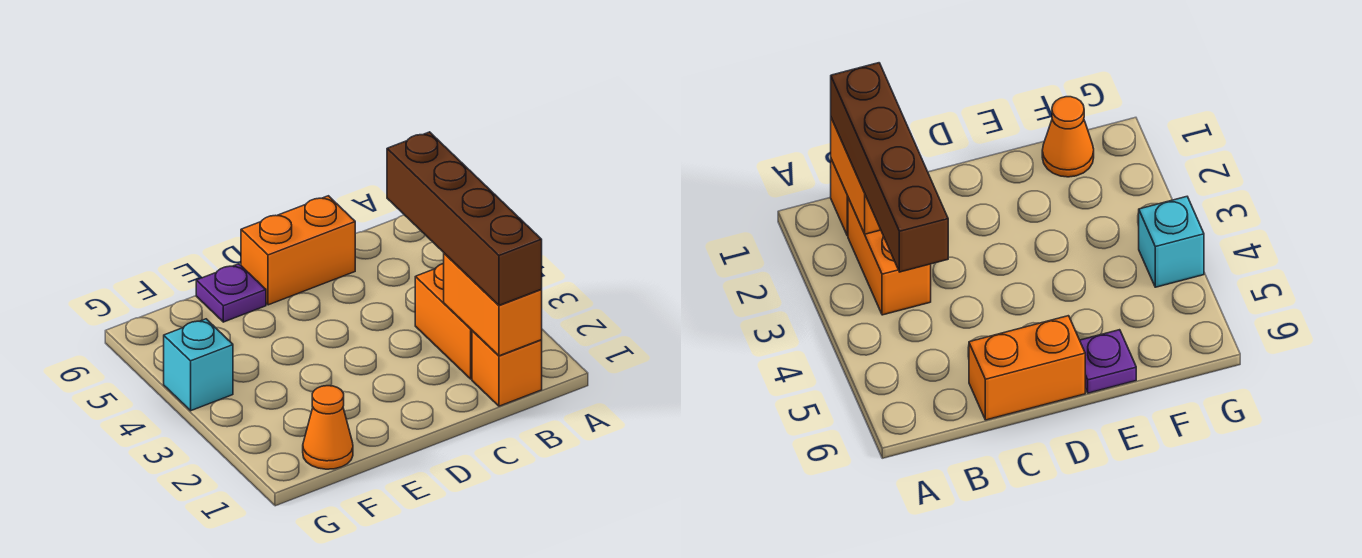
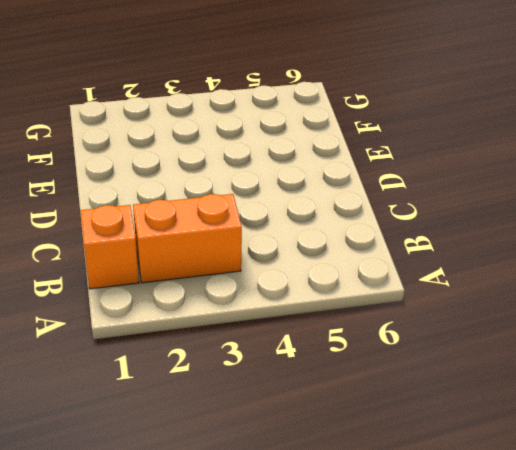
none -> orange brick C6:D6 level 1
none -> purple plate E6 level 1

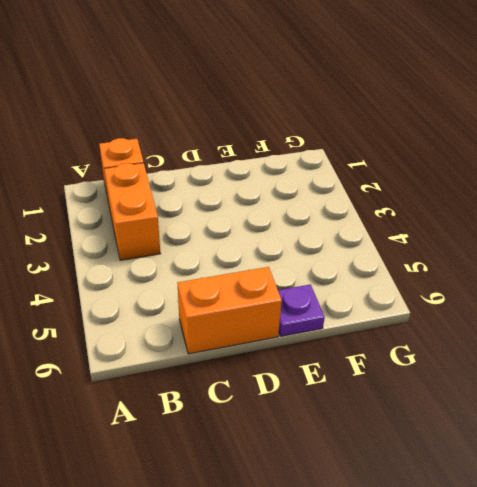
none -> orange cone F1 level 1
none -> cyan brick G4 level 1

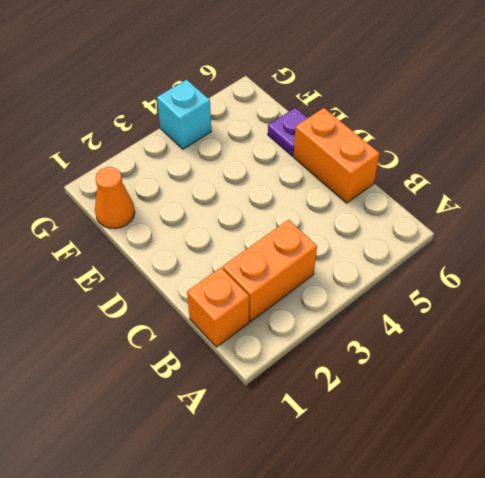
none -> orange brick B1:B2 level 2
none -> brown brick B1:B4 level 3

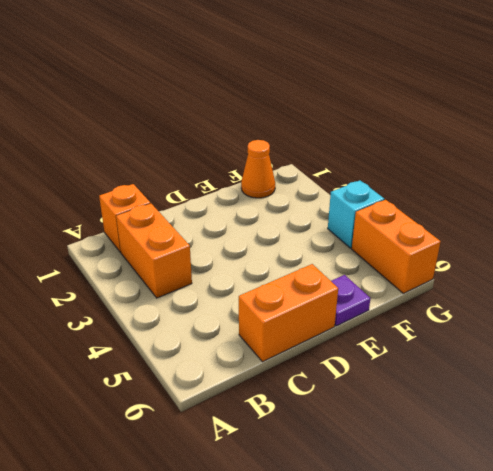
orange brick G5:G6 level 1 -> orange brick B1:B2 level 2
none -> brown brick B1:B4 level 3

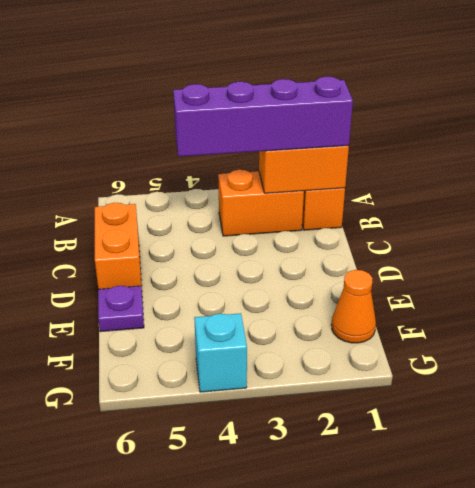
purple brick B1:B4 level 3 -> brown brick B1:B4 level 3

